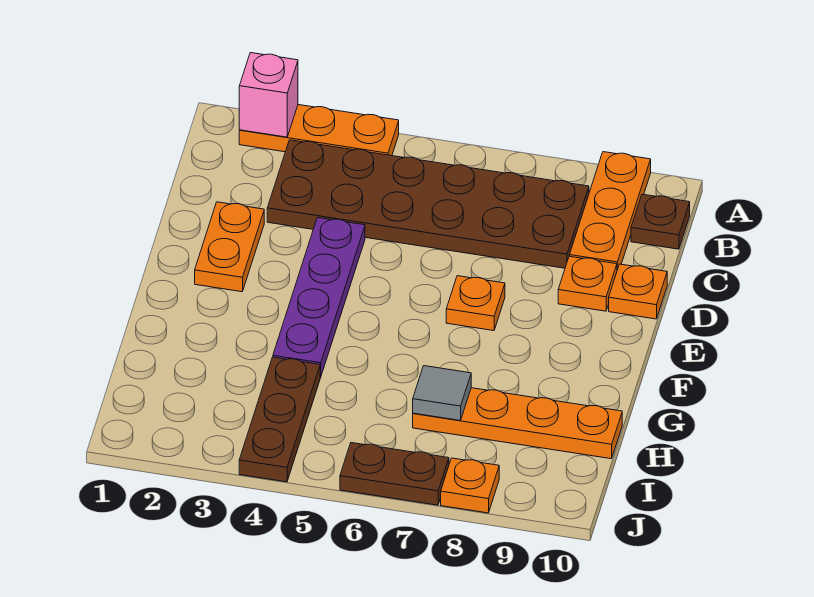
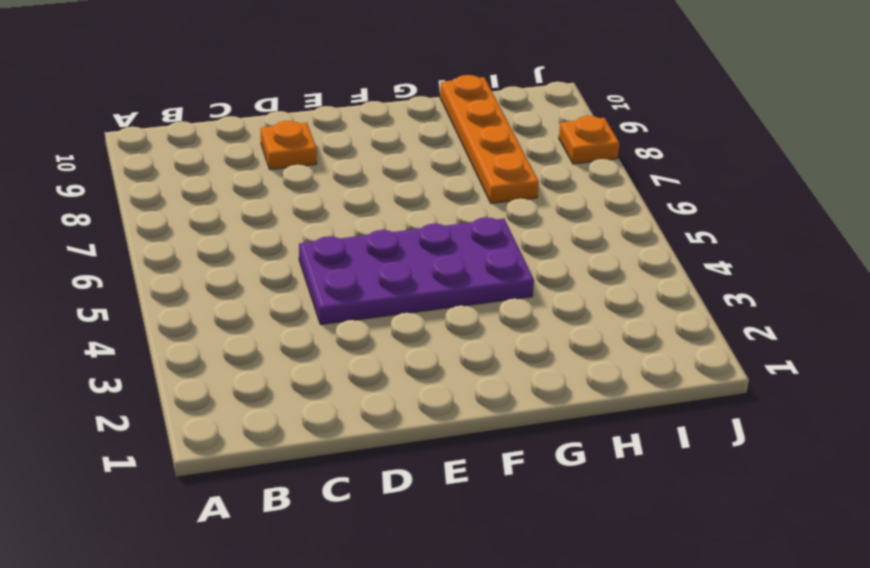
purple plate D4:G5 level 1 -> purple plate D4:G4 level 1
none -> orange plate A2:A4 level 1
none -> orange plate A9:C9 level 1
none -> brown plate B3:C8 level 1

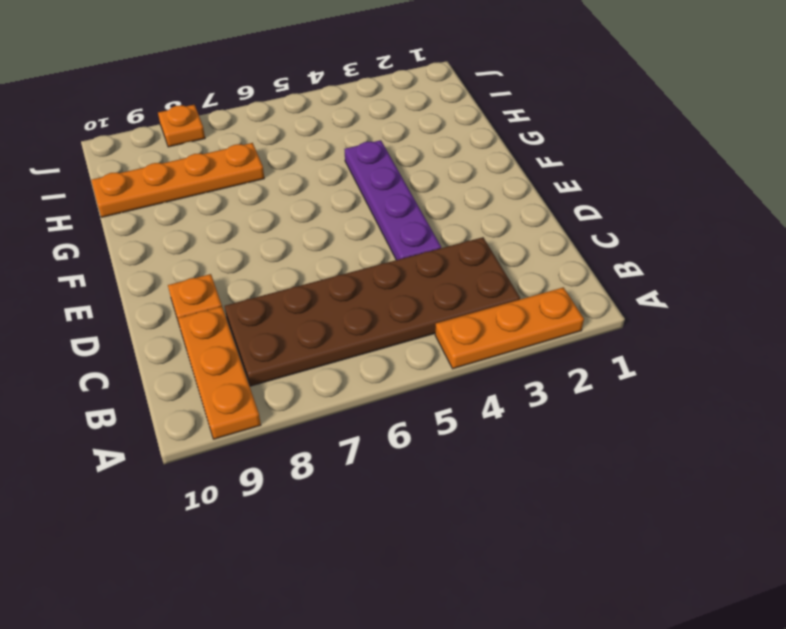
none -> brown plate B10 level 1
none -> orange plate D2:E2 level 1
none -> orange plate D10 level 1

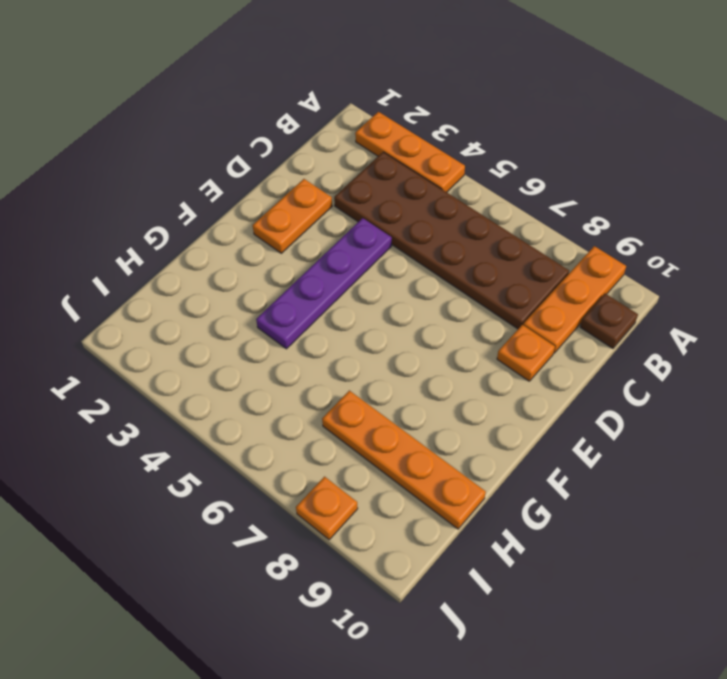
none -> orange plate D10 level 1
none -> orange plate E7 level 1
none -> brown plate H4:J4 level 1

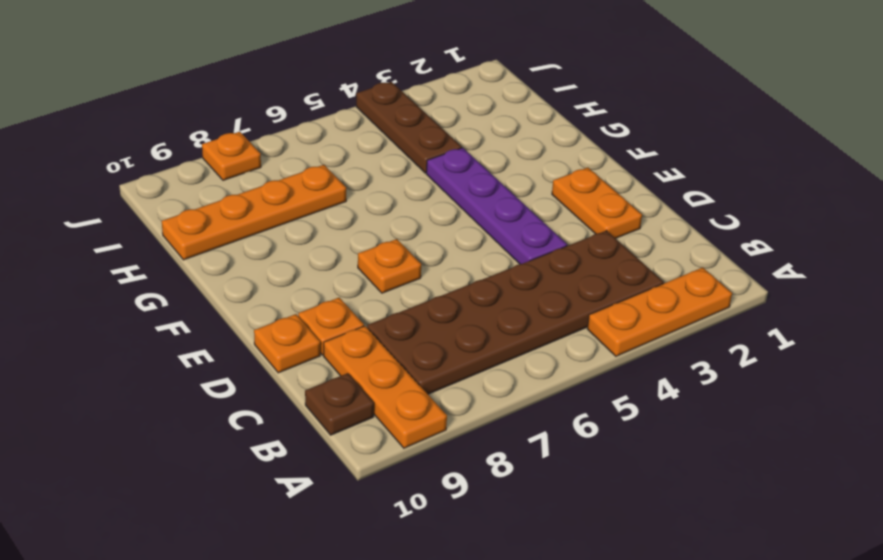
none -> brown plate J6:J7 level 1
none -> pink brick A2 level 2
none -> grey tile H7 level 2

